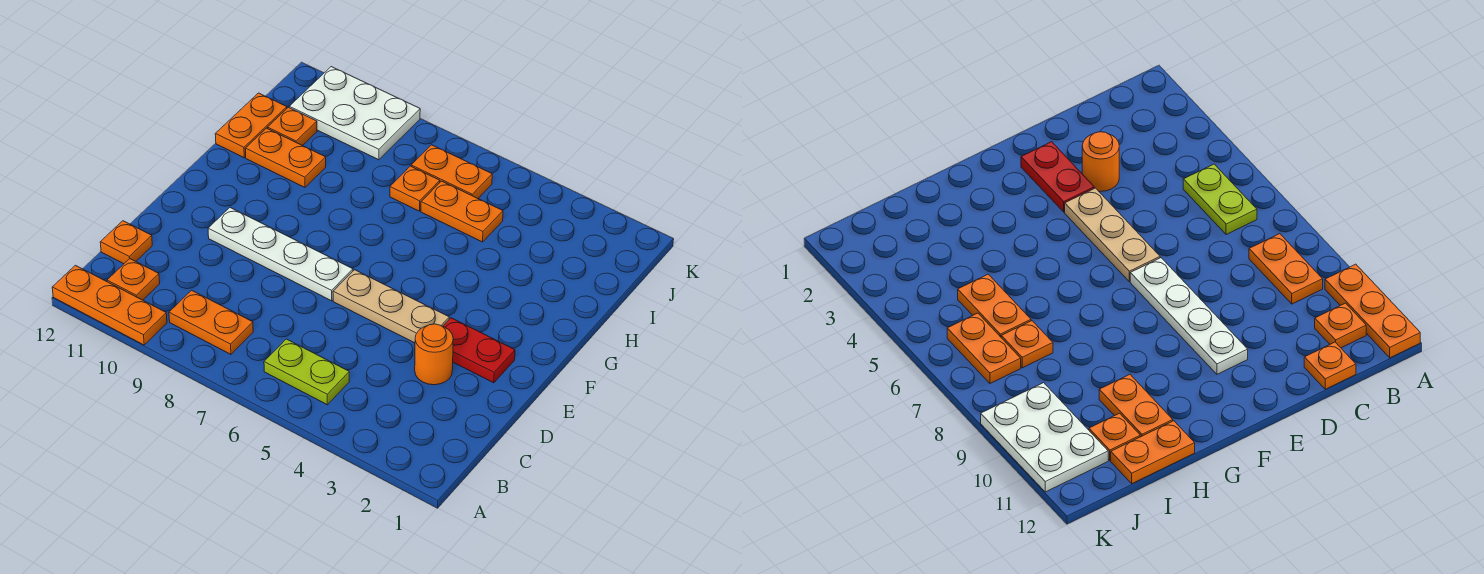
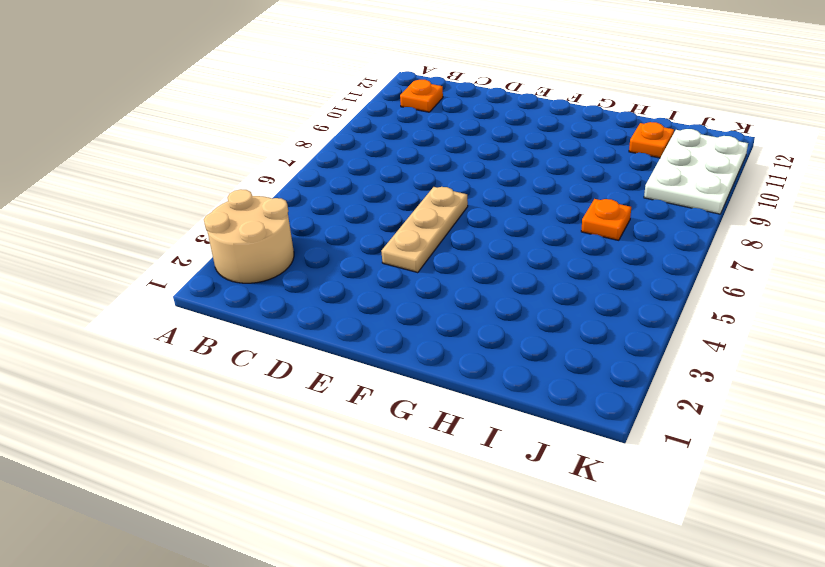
tan round brick A2:B3 level 1 -> none
none -> orange plate A10:A12 level 1
none -> lime plate B5:B6 level 1
none -> orange plate B8:B9 level 1

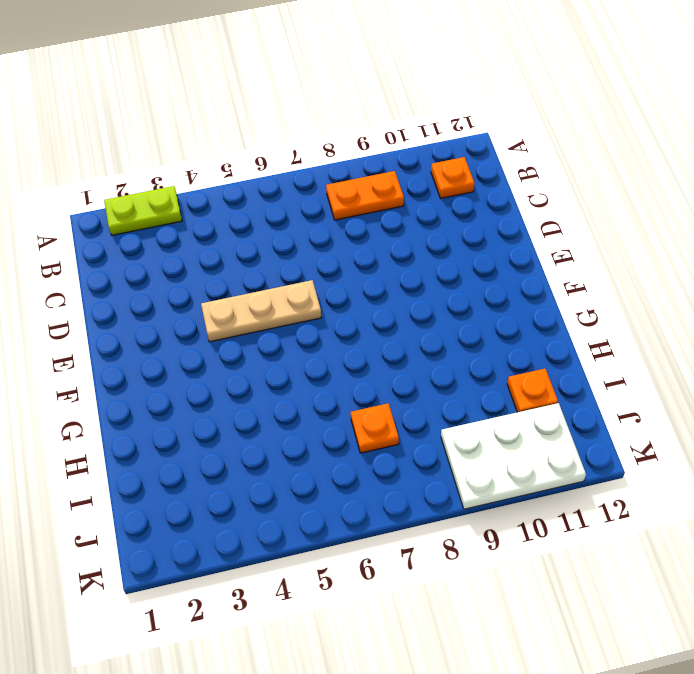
lime plate A2:A3 level 1 -> lime plate B5:B6 level 1
none -> orange plate A10:A12 level 1
none -> orange plate C12 level 1
none -> orange round brick D3 level 1

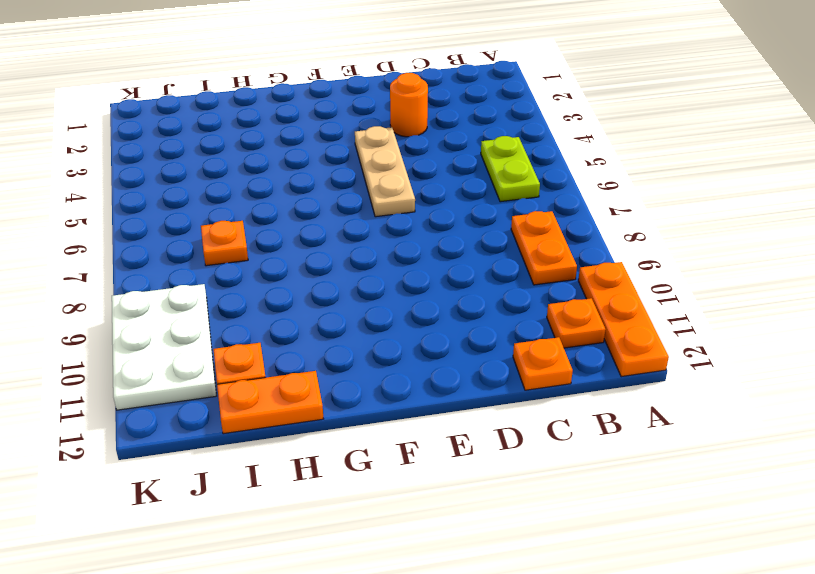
none -> red plate E2:E3 level 1
none -> white plate E7:E10 level 1
none -> orange plate H10:H11 level 1

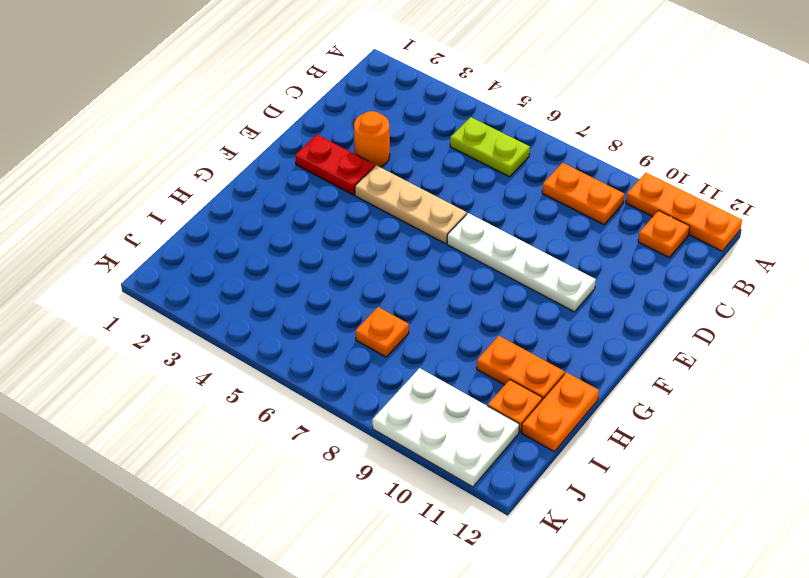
none -> orange plate C12 level 1
none -> orange plate I5:I6 level 1
none -> orange plate J6:J7 level 1

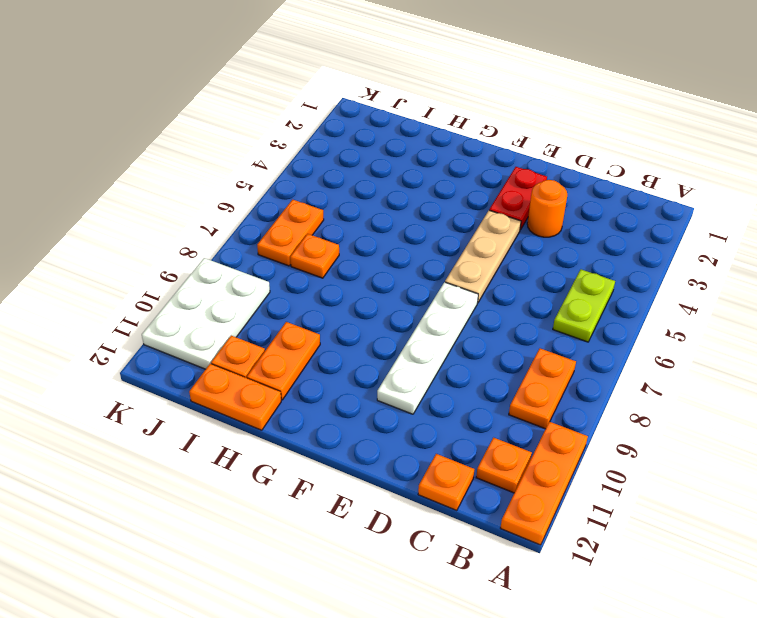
none -> orange plate I5:I6 level 1

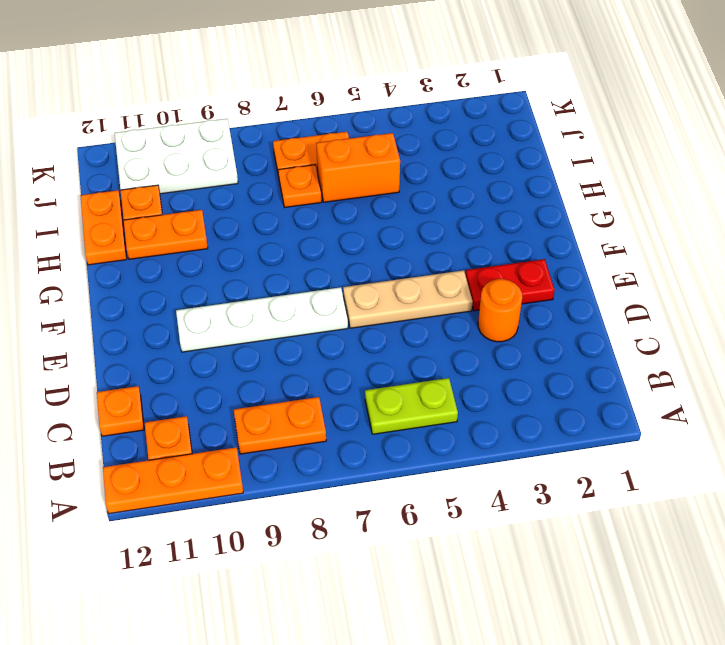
orange brick I5:I6 level 1 -> orange plate I5:I6 level 1

